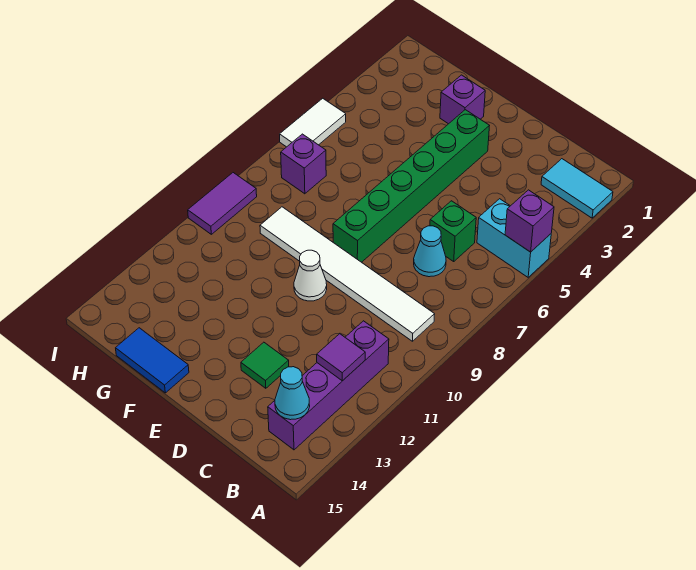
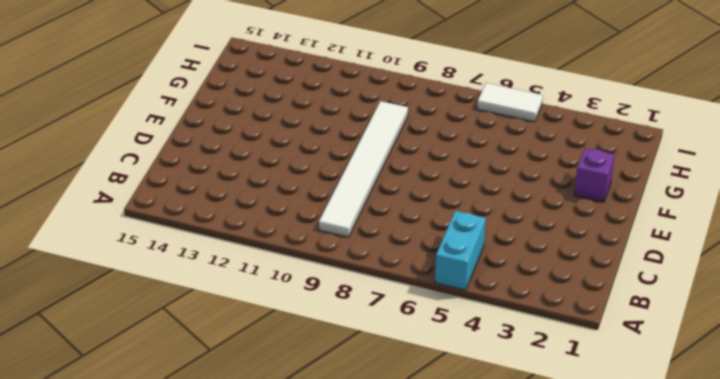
none -> cyan tile A2:B2 level 1
none -> purple brick B11:B14 level 1
none -> green brick C6 level 1

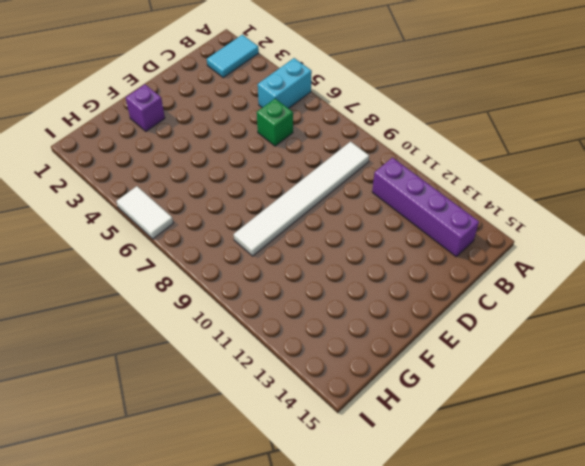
none -> cyan cone C7 level 1
none -> green tile D13 level 1
none -> green brick E3:E8 level 1

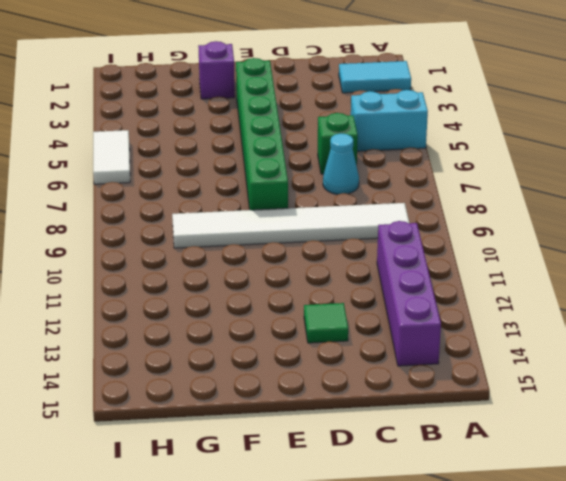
none -> white cone E10 level 1
none -> blue tile F15:G15 level 1
none -> purple brick H7 level 1

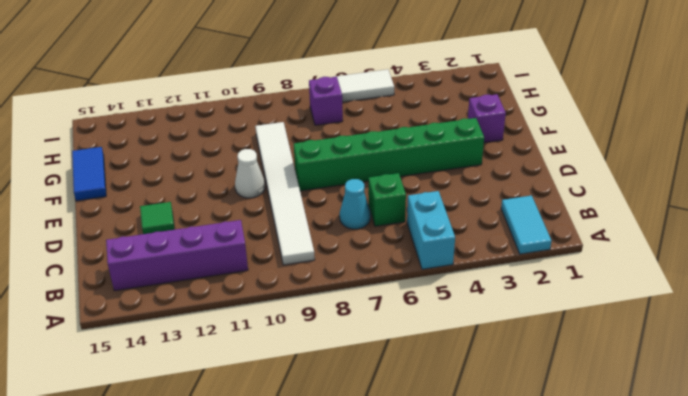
none -> purple tile I9:I10 level 1
none -> purple brick A5 level 2
none -> purple tile B12 level 2

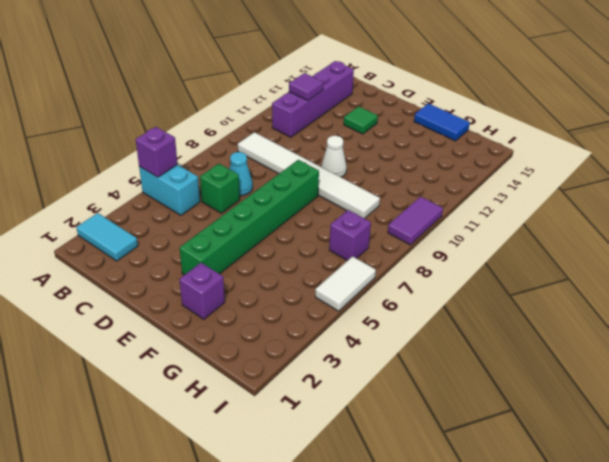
none -> cyan cone B14 level 2

